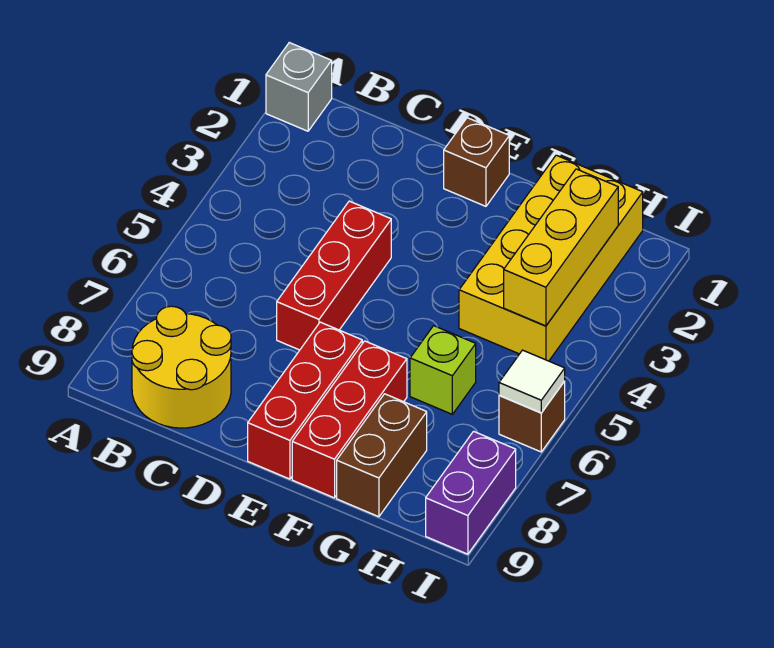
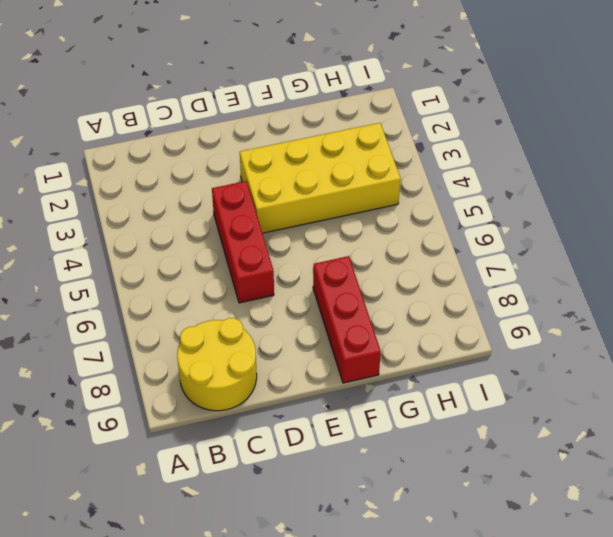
yellow brick E3:H4 level 1 -> yellow brick G1:H4 level 1
none -> grey brick A1 level 1
none -> brown brick E1 level 1
none -> red brick E7:E9 level 1

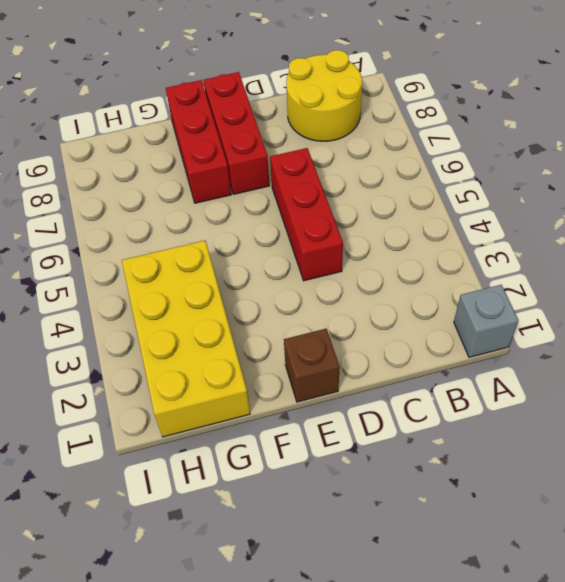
none -> lime brick G6 level 1
none -> brown brick G8:G9 level 1
none -> brown brick I6 level 1

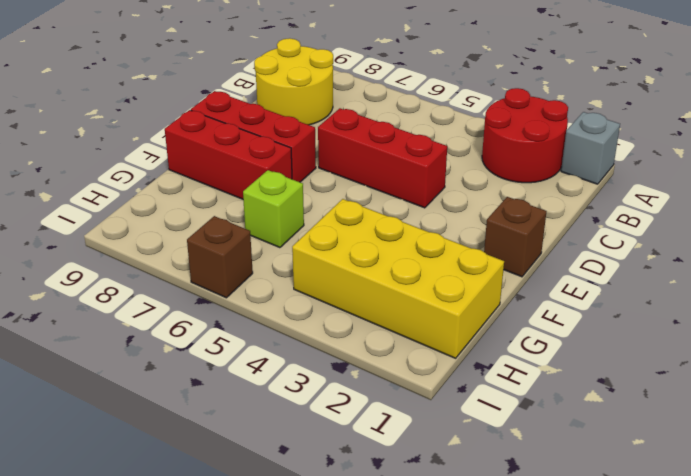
red round brick A2:B3 level 1 -> none
none -> brown brick G8:G9 level 1
none -> purple brick I8:I9 level 1
none -> yellow brick H2:H4 level 2

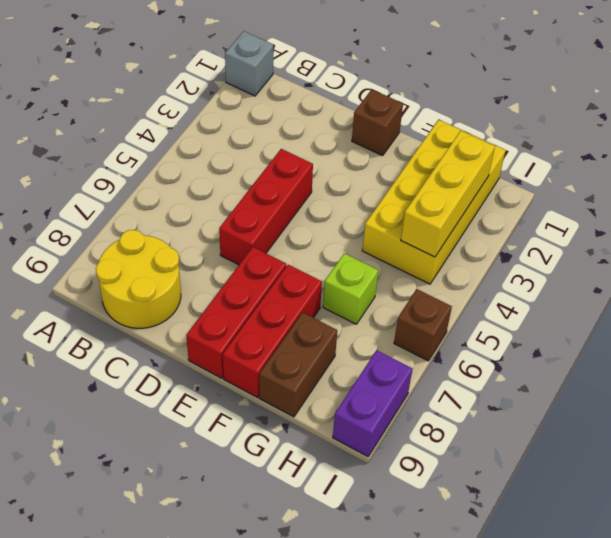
none -> white tile I6 level 2

